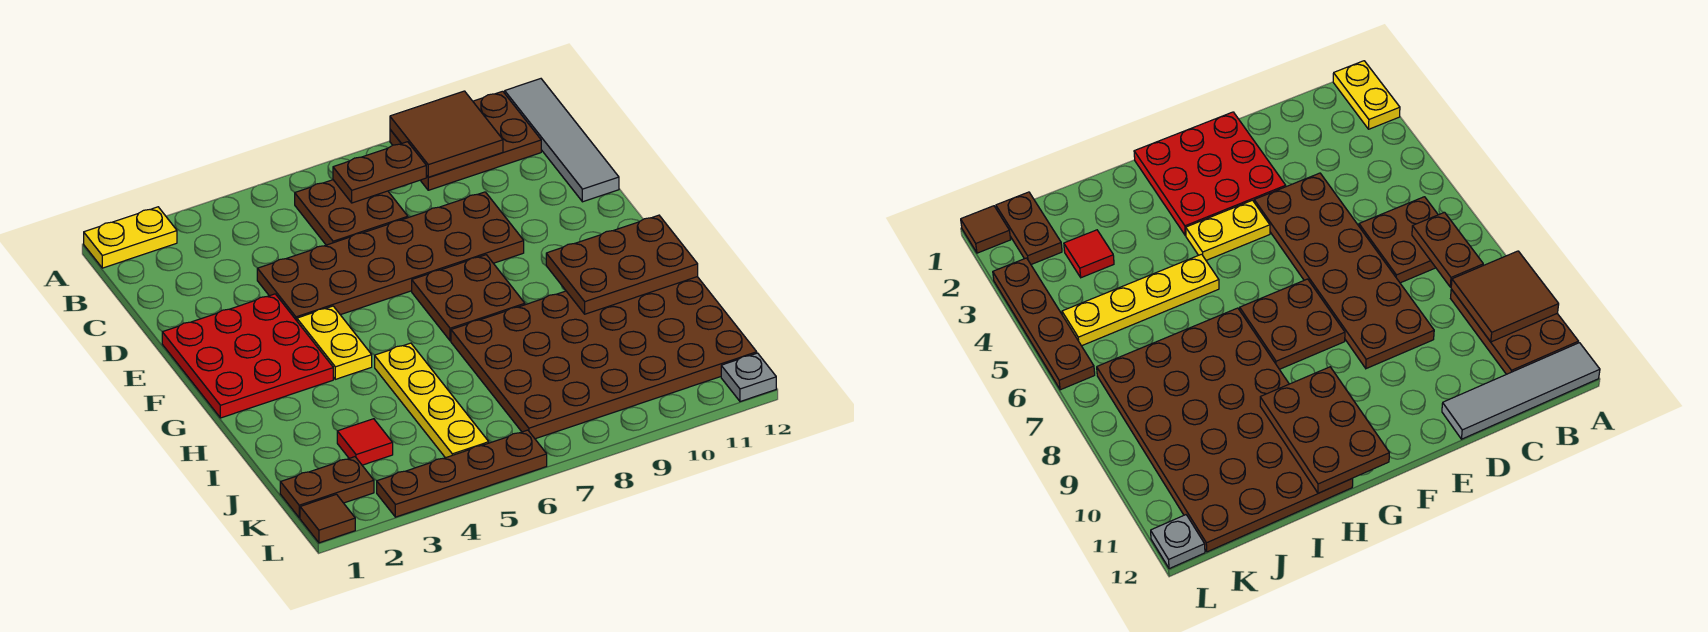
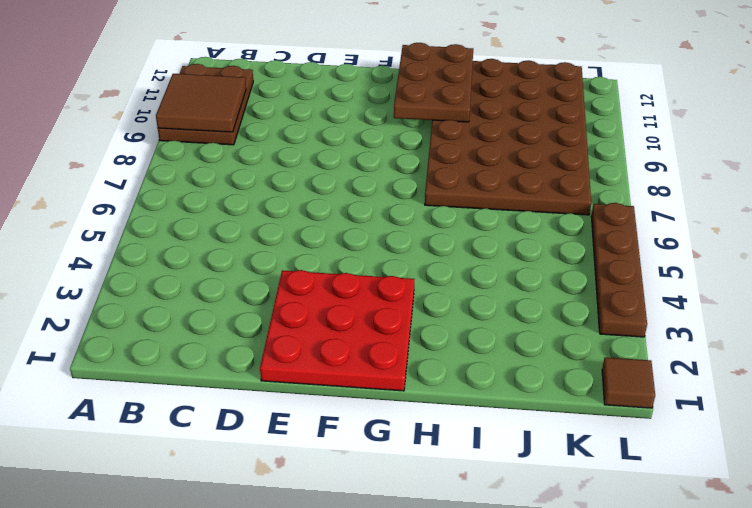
none -> yellow plate A1:A2 level 1
none -> grey tile A12:D12 level 1
none -> brown plate B6:C7 level 1

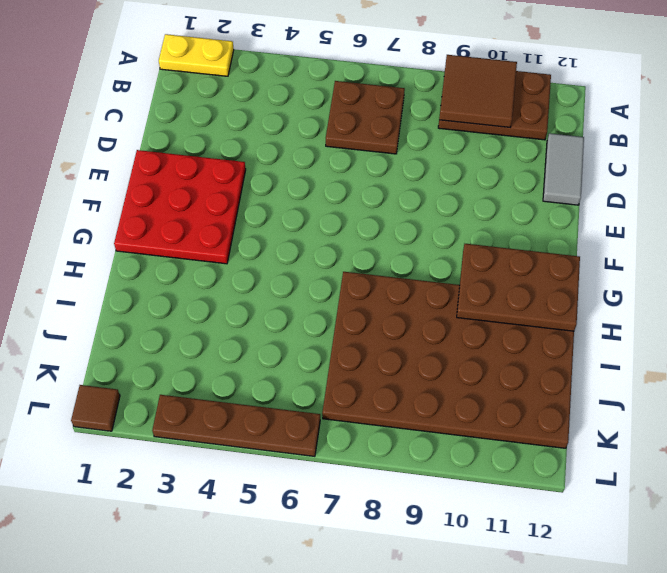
grey tile C12:D12 level 1 -> grey tile A12:D12 level 1
none -> brown plate D4:E9 level 1
none -> yellow plate F4:G4 level 1
none -> brown plate F7:G8 level 1

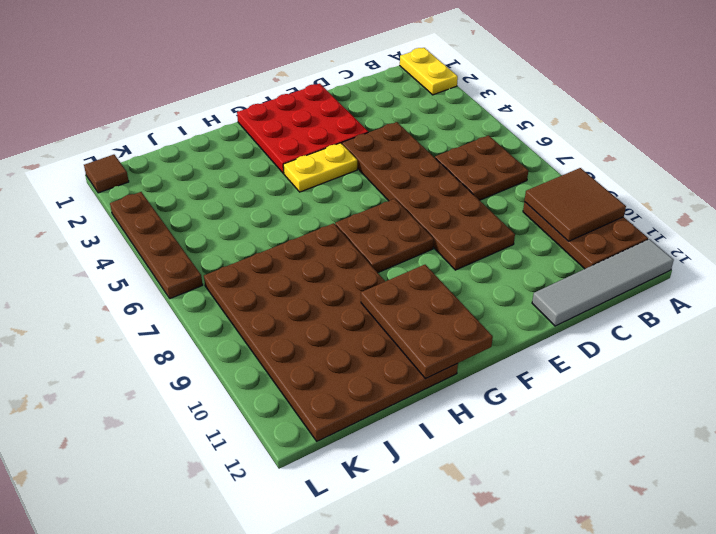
none -> yellow plate H5:K5 level 1
none -> red tile J3 level 1
none -> brown plate K1:K2 level 1

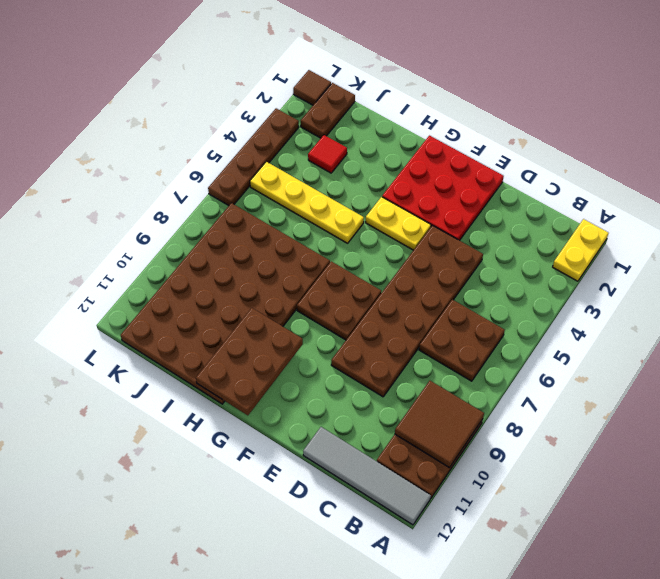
none -> grey plate L12 level 1
none -> brown plate B7:B8 level 2

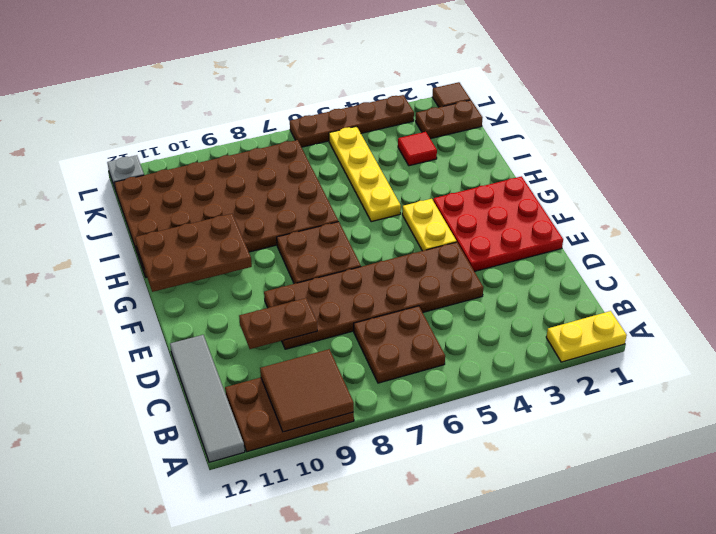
brown plate D9:D10 level 2 -> brown plate B7:B8 level 2

